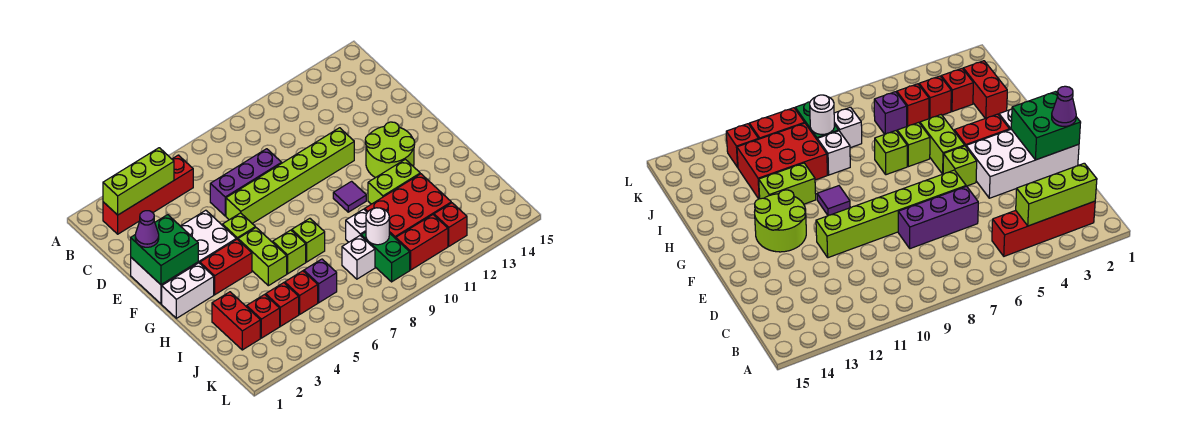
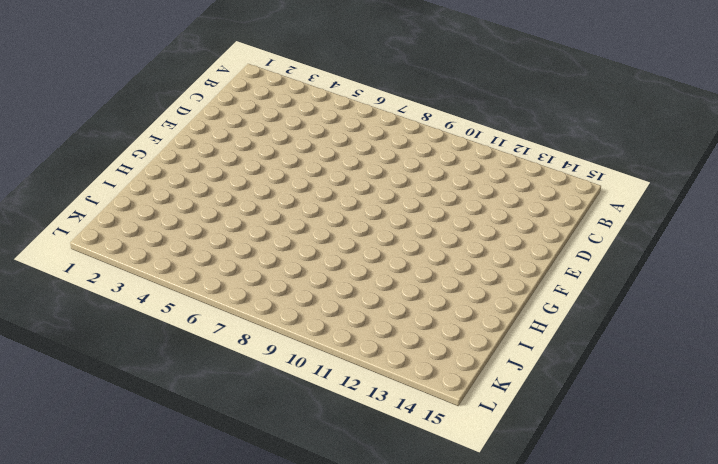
none -> red brick B2:B5 level 1
none -> purple brick D6:D8 level 1
none -> white brick E1:F4 level 1

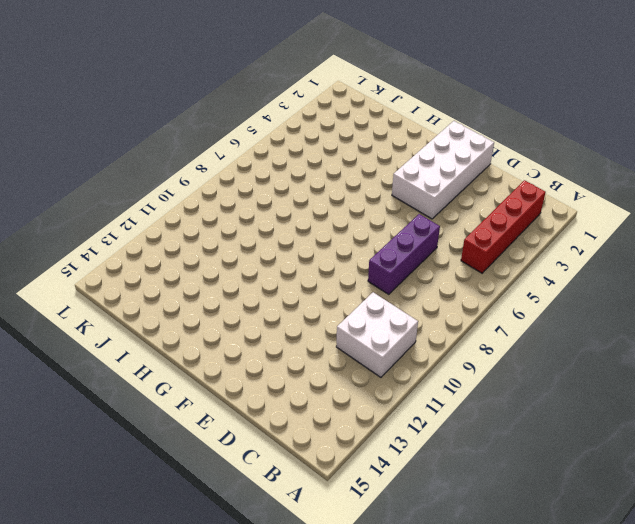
white brick B10:C11 level 1 -> none
none -> lime brick E6:E11 level 1
none -> lime brick F5 level 1
none -> lime round brick F12:G13 level 1

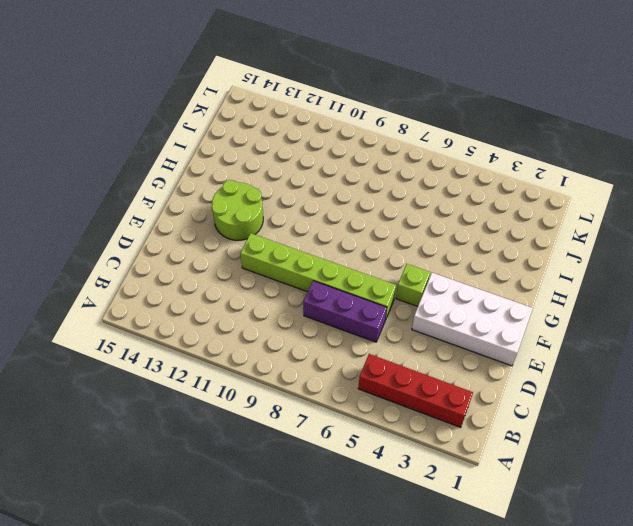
none -> white brick G1:G2 level 1
none -> red brick G3:G4 level 1
none -> lime brick G5:H5 level 1

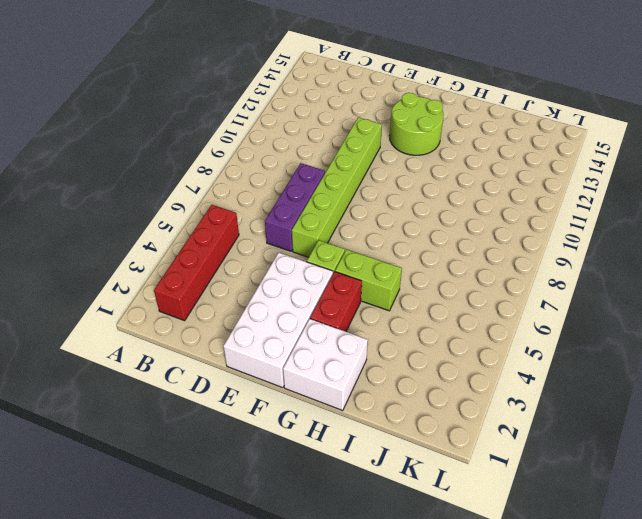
white brick G1:H2 level 1 -> white brick G1:G2 level 1
none -> purple tile G10 level 1
none -> lime brick H6 level 1
none -> lime brick H7 level 1

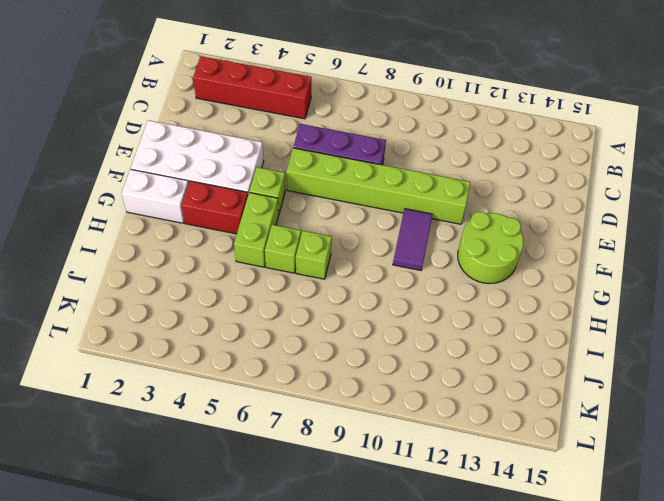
purple tile F10:G10 level 1 -> purple tile G10 level 1
none -> lime brick H11:H12 level 1
none -> red brick I2:J2 level 1
none -> white brick I9 level 1

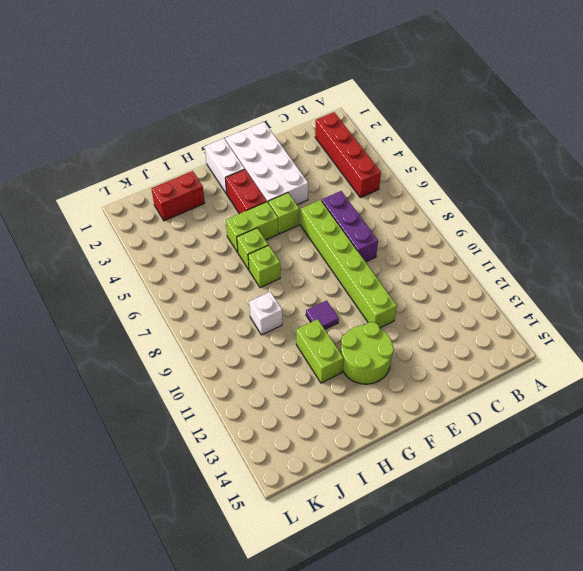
none -> red brick I10:J12 level 1
none -> red brick J3 level 1
none -> red brick J4 level 1

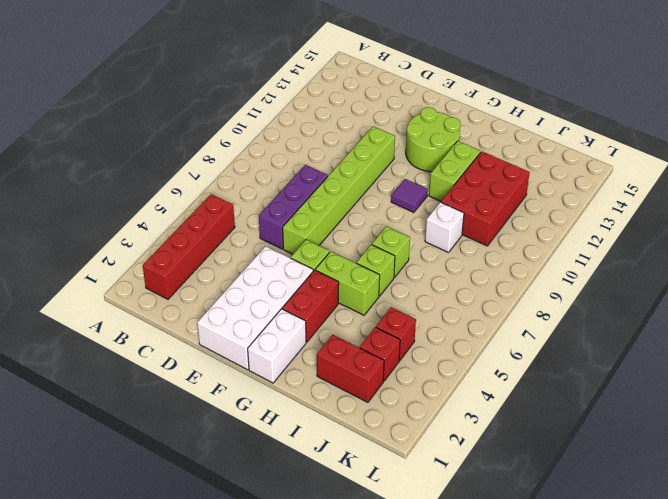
none -> red brick J5 level 1
none -> purple brick J6 level 1
none -> white brick J8 level 1

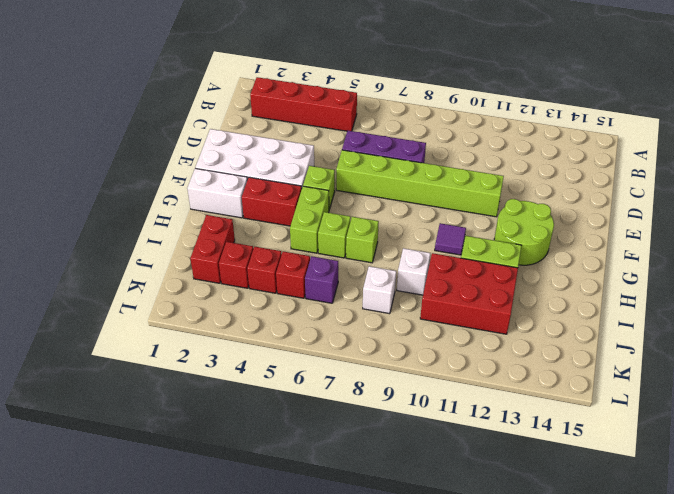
none -> green brick J9:K9 level 1
none -> red brick K10:K11 level 1
none -> red brick K12 level 1

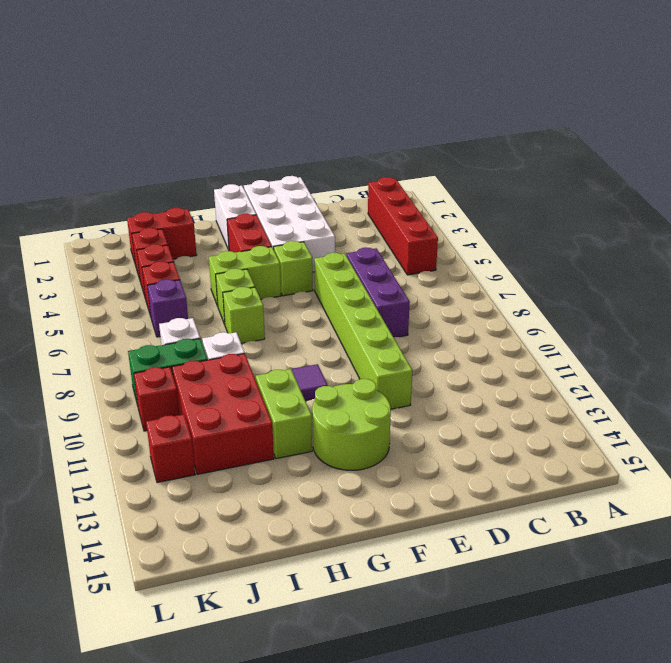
red brick K10 level 1 -> red brick K10:K11 level 1
none -> lime brick B2:B4 level 2
none -> green brick E1:F2 level 2
none -> white round brick J9 level 2

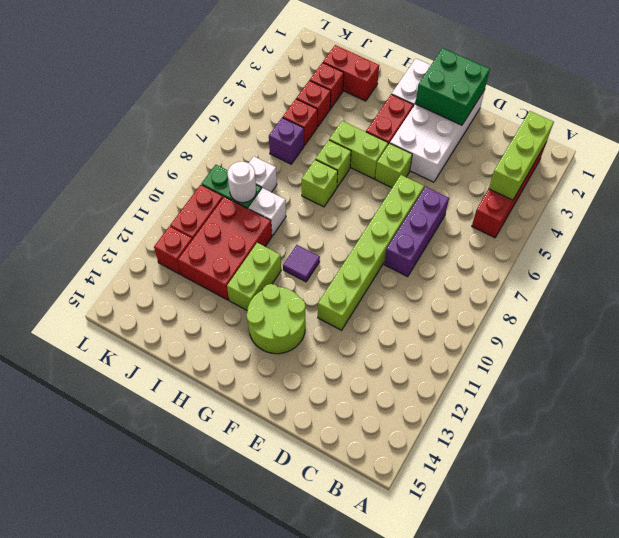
none -> purple cone E1 level 3

